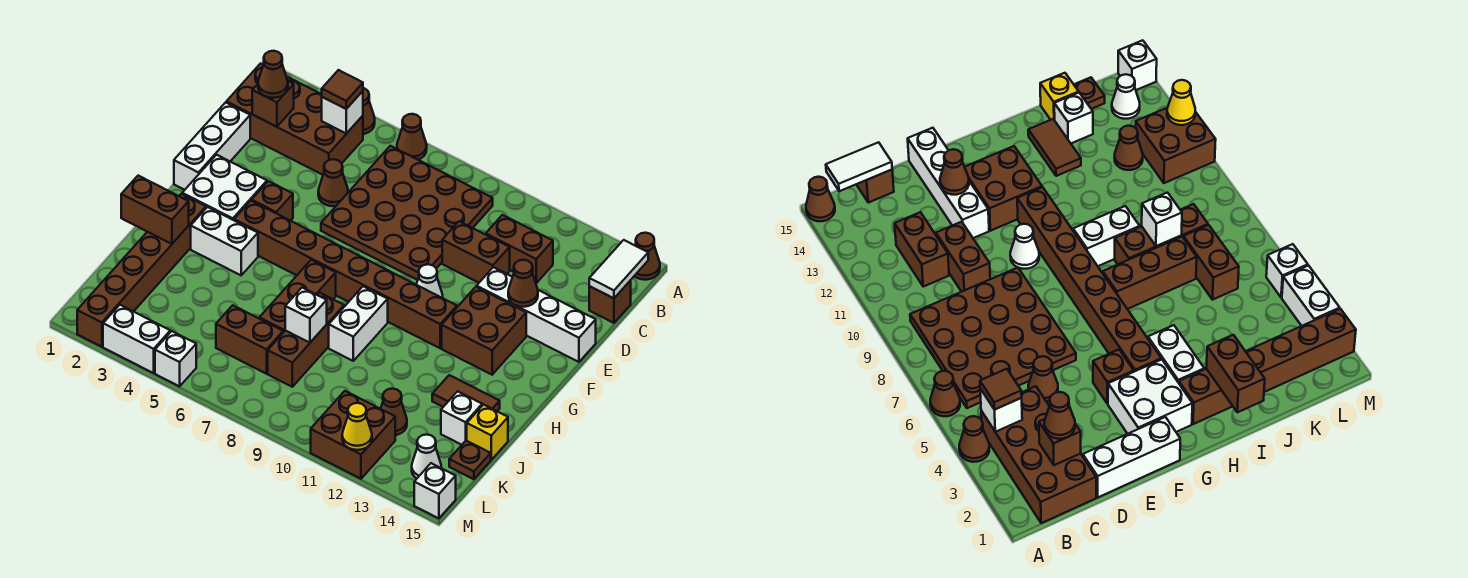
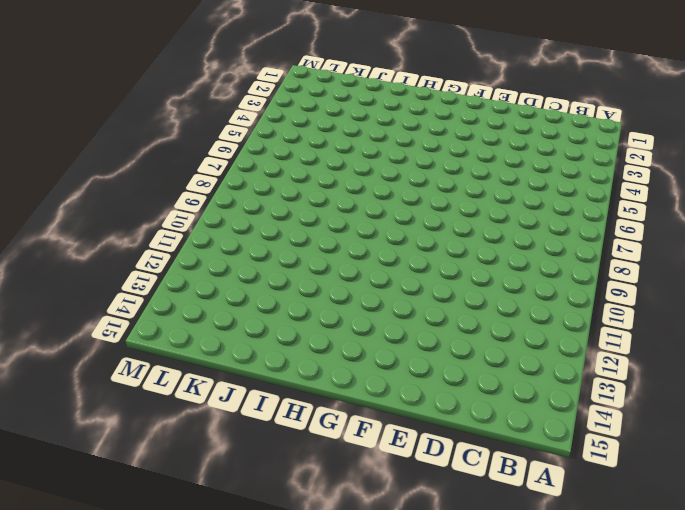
none -> brown cone A4 level 1
none -> brown cone A6 level 1
none -> brown cone A15 level 1
none -> brown brick B1:C4 level 1

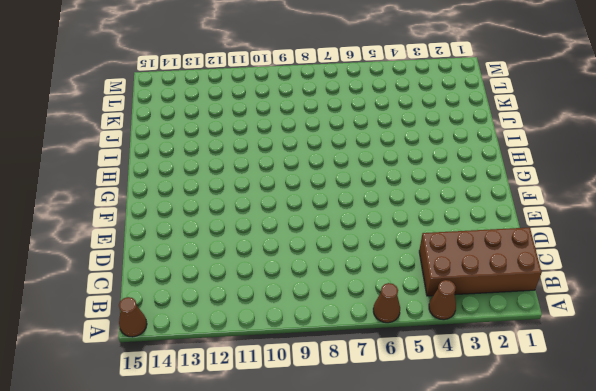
none -> brown plate B6:E9 level 1
none -> brown brick C11:C12 level 1
none -> brown brick C15 level 1
none -> white brick D1:F1 level 1

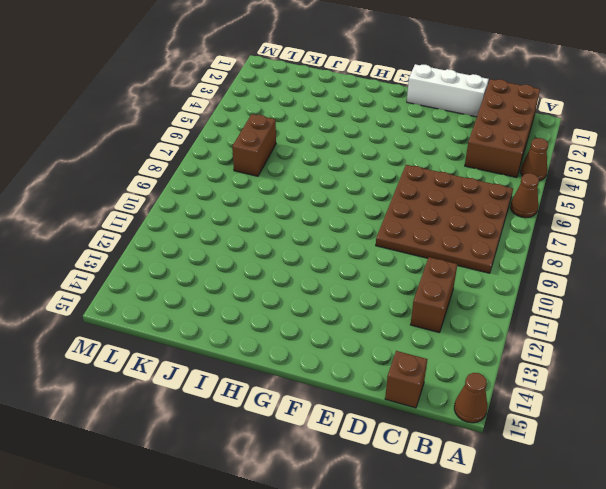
none -> brown cone D5 level 1
none -> brown brick D10:D11 level 1
none -> white brick E12:E15 level 1
none -> white brick F2:G3 level 1

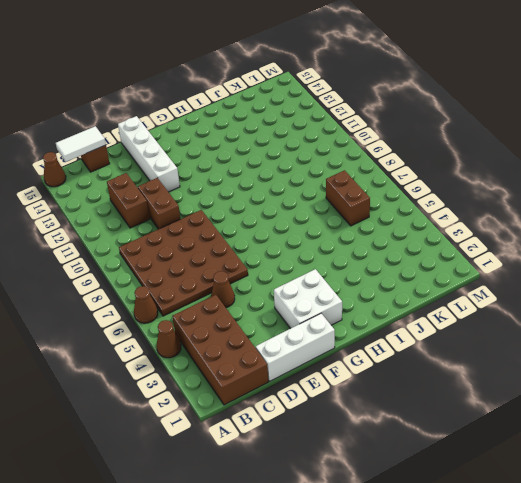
none -> brown brick F4 level 1
none -> white cone F10 level 1
none -> brown brick F12:G13 level 1
none -> brown brick G4:G11 level 1

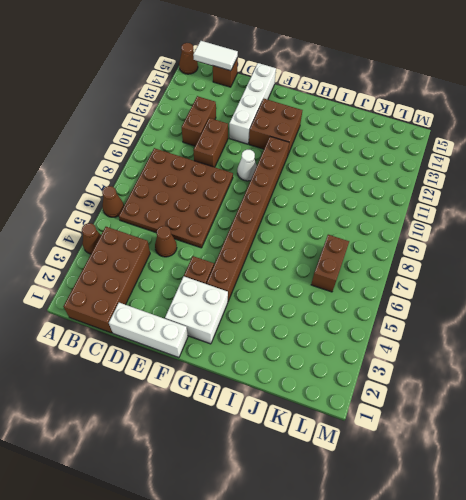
none -> brown brick H2:M2 level 1
none -> white brick H3:H4 level 1
none -> brown brick H7:J7 level 1
none -> white brick H9:I9 level 1

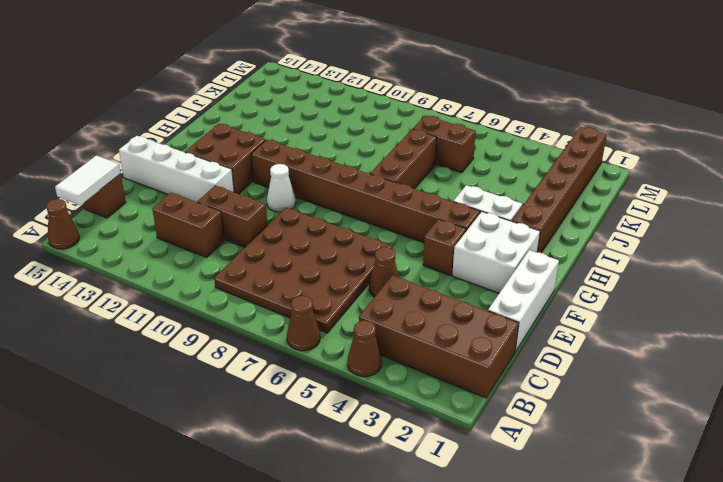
none -> white brick H9:I9 level 1
none -> brown brick I8:K8 level 1
none -> brown tile I13:I14 level 1
none -> white brick J14 level 1

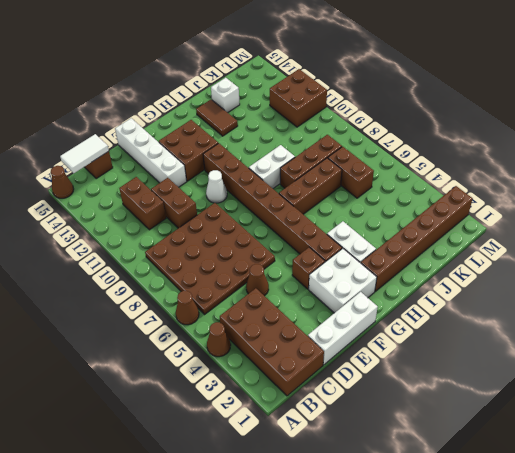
none -> yellow brick J15 level 1
none -> brown cone K12 level 1
none -> brown plate K15 level 1
none -> white cone L14 level 1

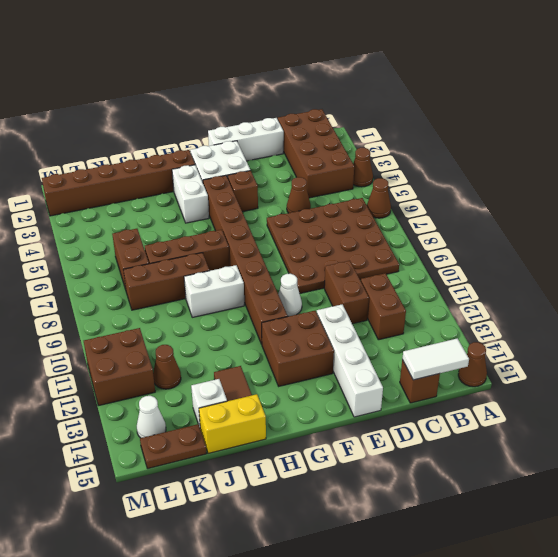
yellow brick I15:J15 level 1 -> yellow brick J15 level 1
brown plate K15:L15 level 1 -> brown plate K15 level 1
none -> white brick M3:M4 level 1
none -> white brick M5 level 1
none -> white brick M15 level 1
none -> white brick B4 level 2

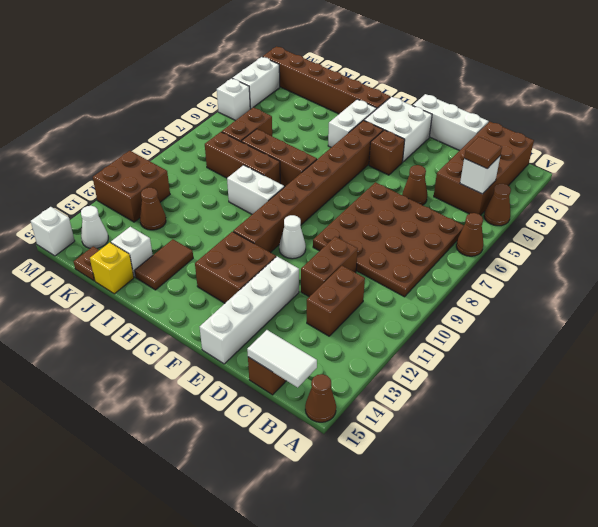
none -> brown brick C2 level 2
none -> brown cone E13 level 2
none -> brown brick I1:I2 level 2
none -> white brick J8 level 2

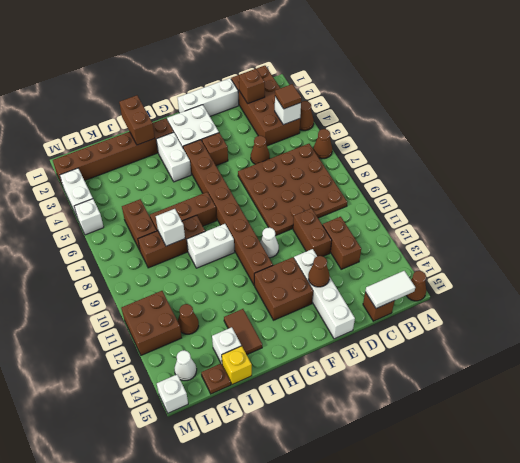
none -> yellow cone M12 level 2
none -> brown cone C2 level 3

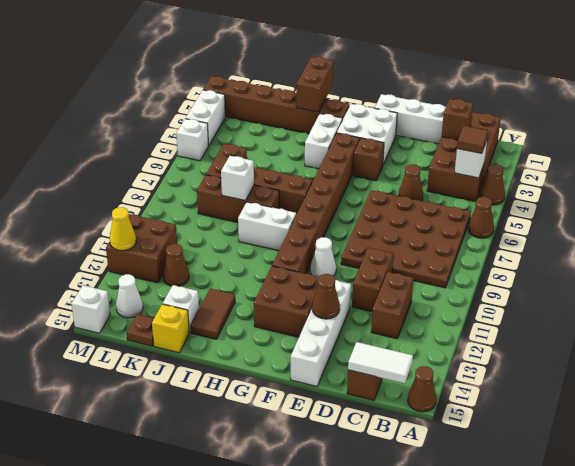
none -> brown cone C2 level 3

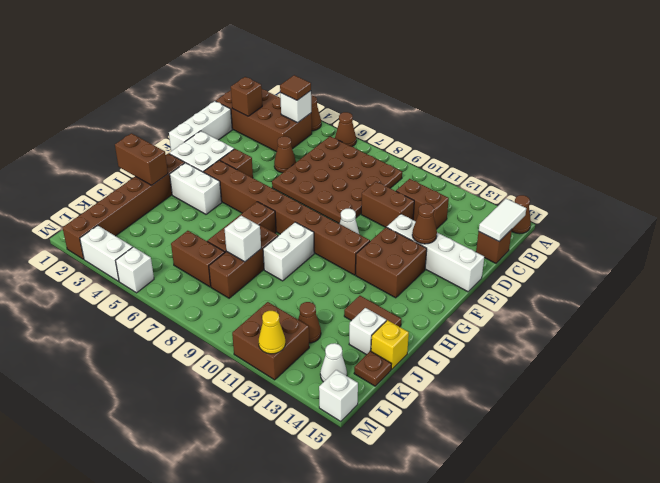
none -> brown cone C2 level 3

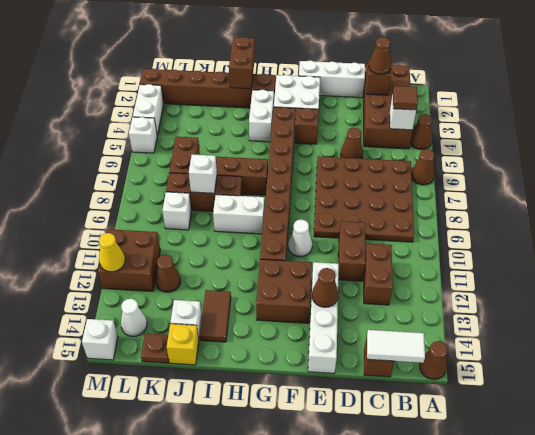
white brick K9 level 1 -> none

